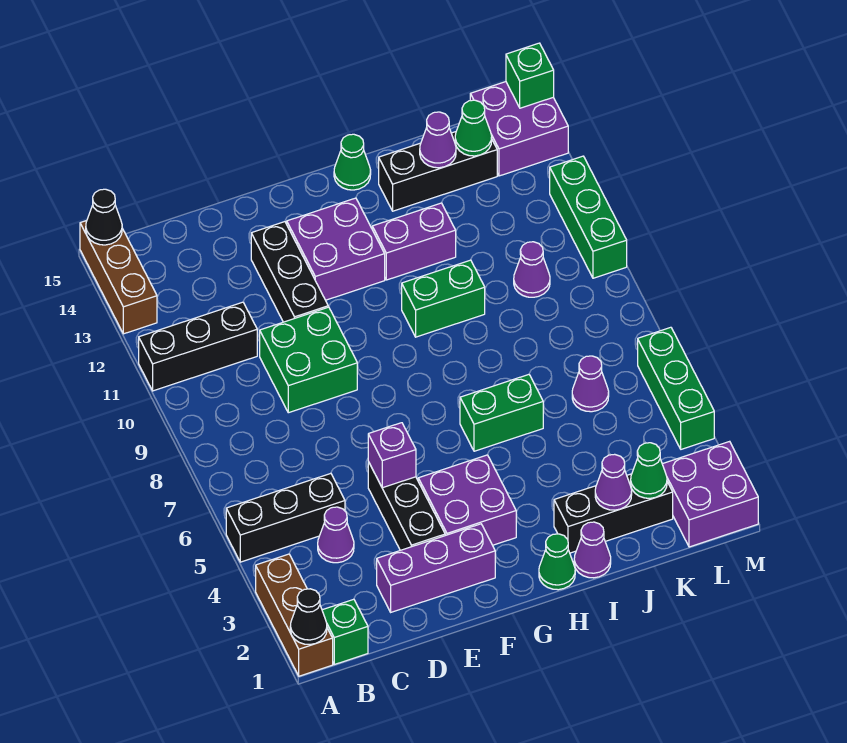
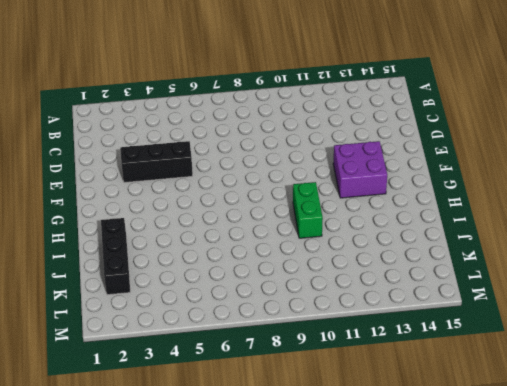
none -> brown brick A1:A3 level 1
none -> black brick A5:C5 level 1
none -> black brick A11:C11 level 1
none -> brown brick A13:A15 level 1

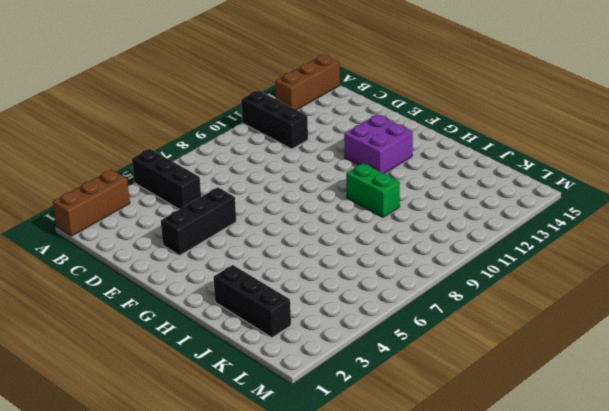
none -> green brick B1 level 1
none -> purple cone C4 level 1
none -> purple brick D2:F2 level 1
none -> green brick D9:E10 level 1

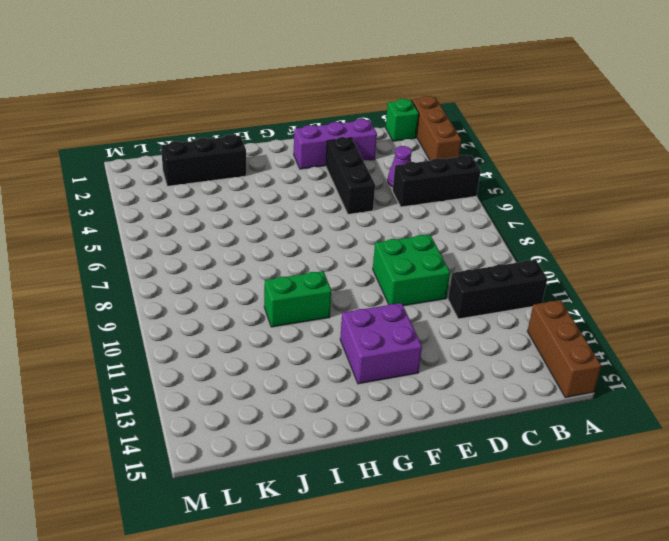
none -> black brick E11:E13 level 1
none -> purple brick F3:G4 level 1
none -> green cone H1 level 1
none -> green brick H6:I6 level 1

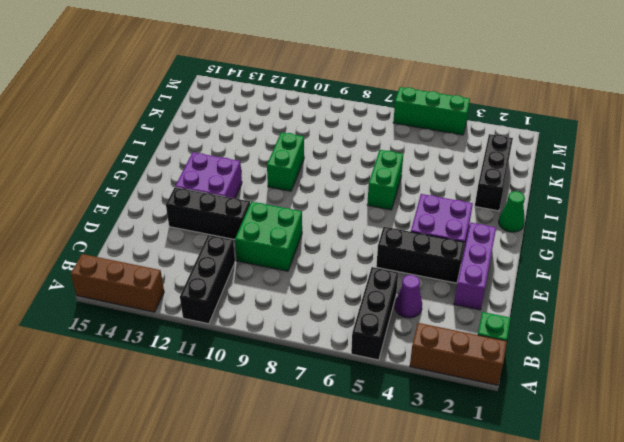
none -> purple brick H12:I12 level 1
none -> green cone H15 level 1
none -> purple cone I1 level 1
none -> black brick I14:K14 level 1

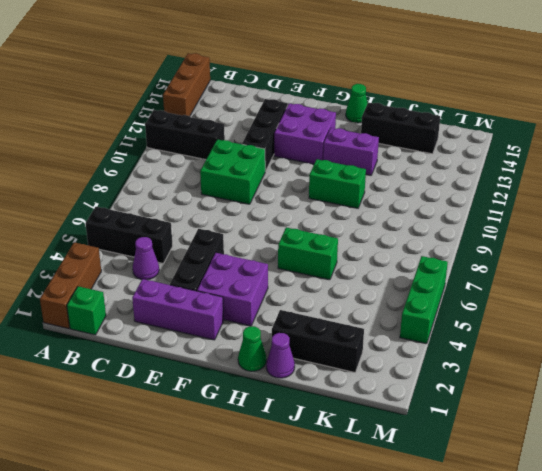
none -> purple cone K6 level 1
none -> purple cone K10 level 1
none -> purple brick L1:M2 level 1
none -> purple brick L14:M15 level 1

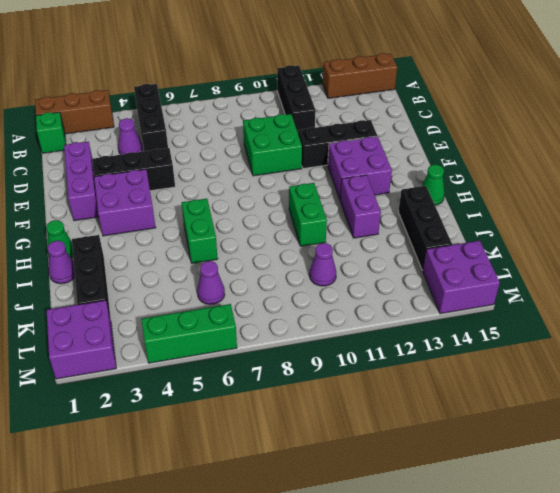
none -> green brick M10:M12 level 1
none -> black cone A1 level 2
none -> black cone A15 level 2
none -> purple brick E5 level 2

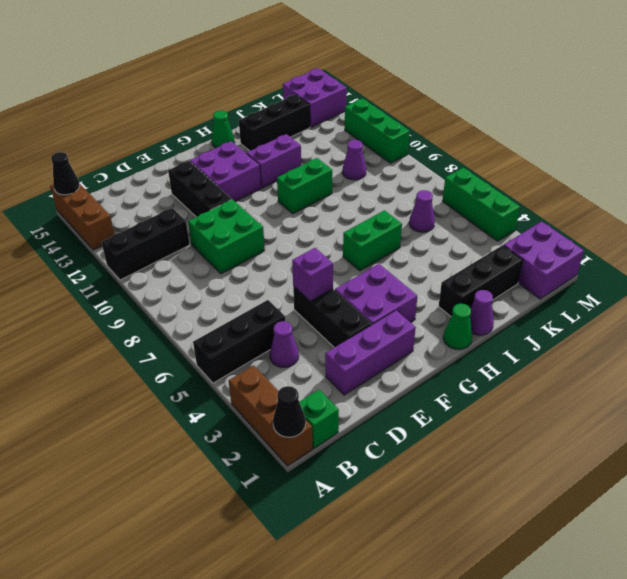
none -> purple cone J2 level 2
none -> purple cone J14 level 2
none -> green cone K2 level 2
none -> green cone K14 level 2

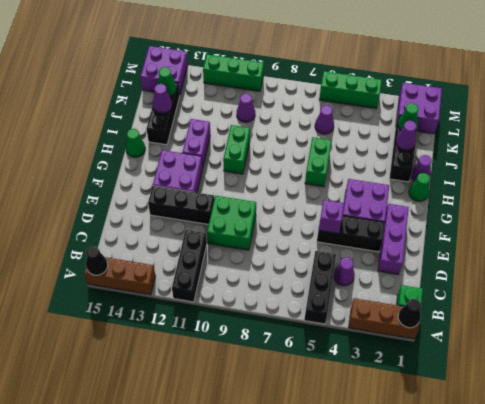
none -> green brick M15 level 2

